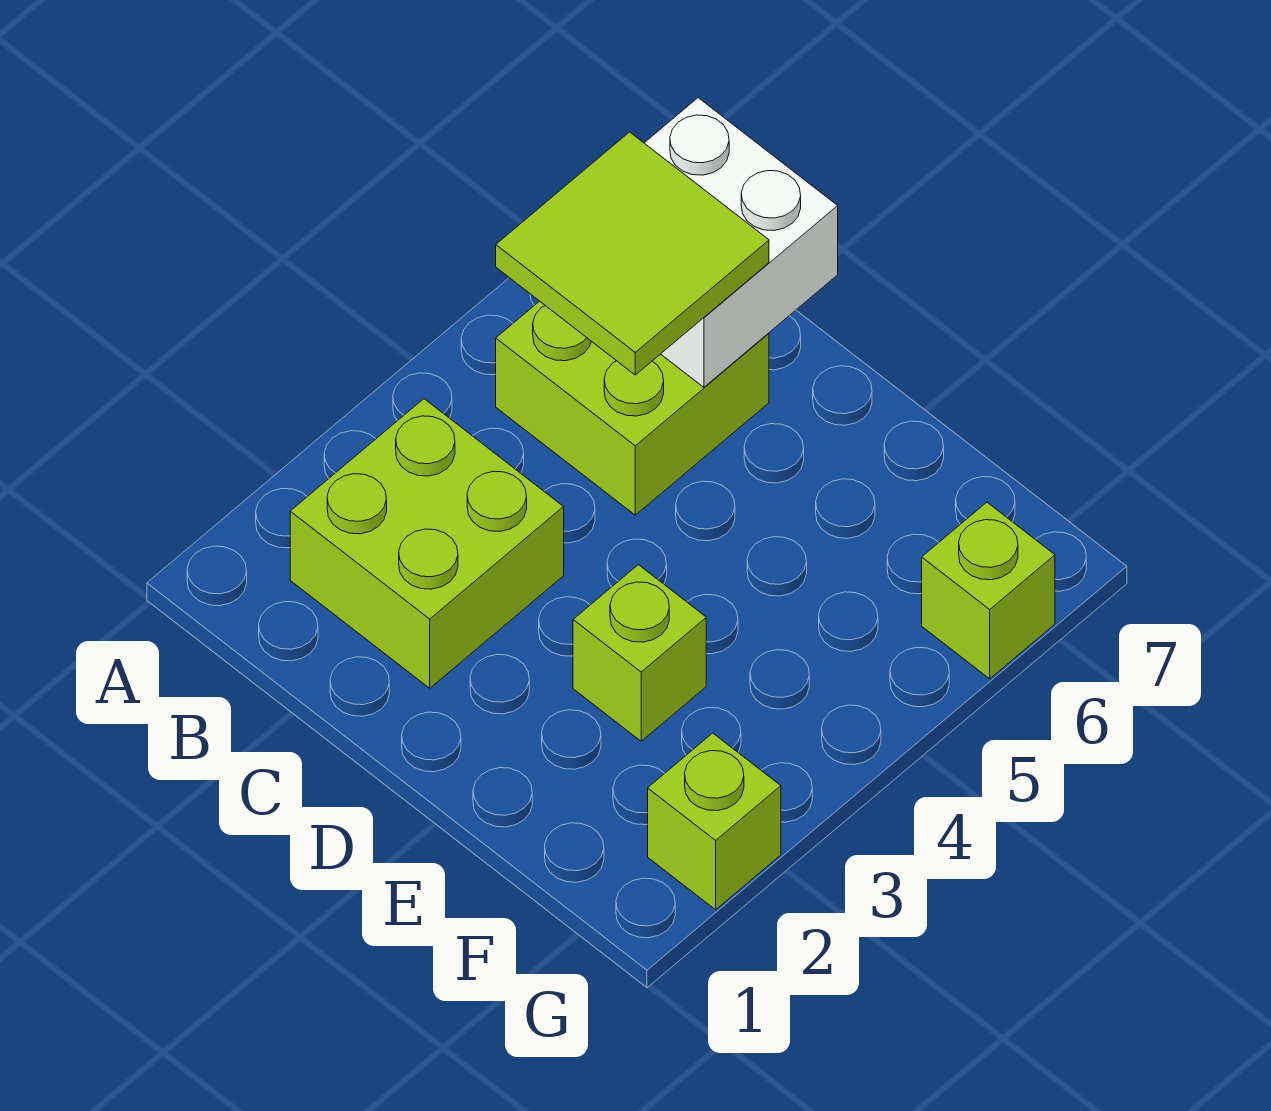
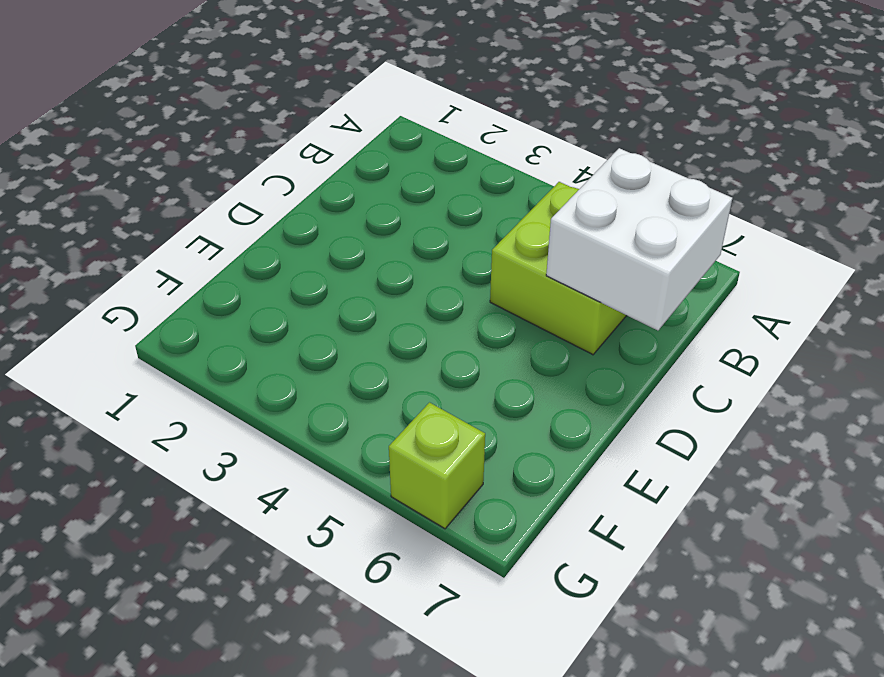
none -> lime brick B2:C3 level 1
none -> lime brick E3 level 1

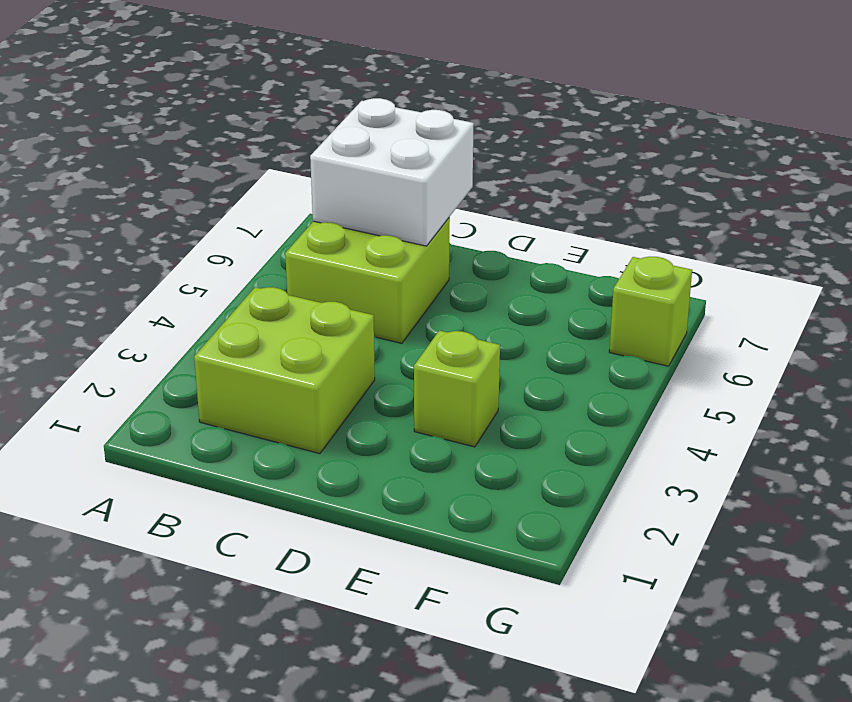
none -> lime brick G2 level 1
none -> lime tile B5:C6 level 3

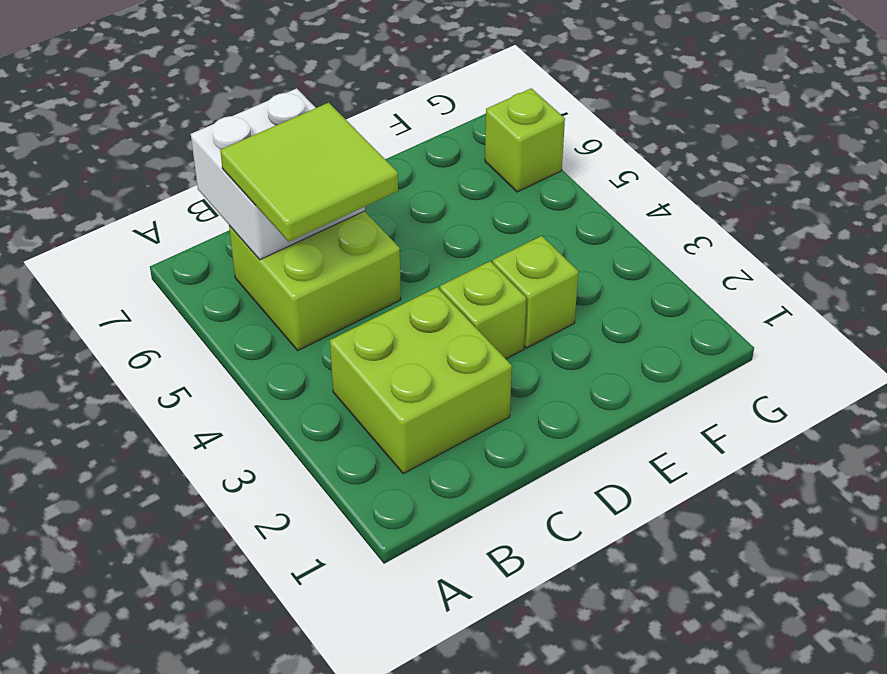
lime brick D3 level 1 -> lime brick G2 level 1

